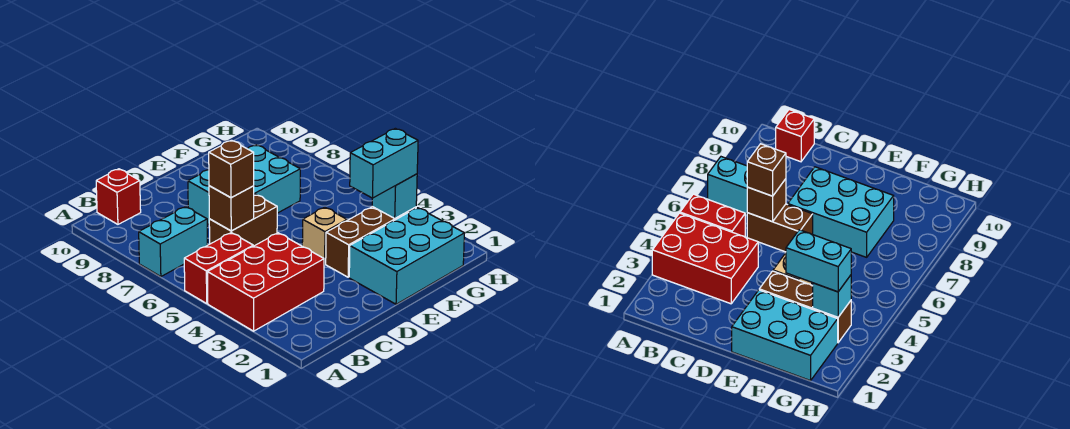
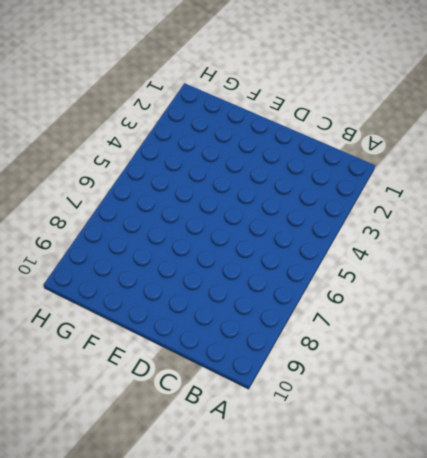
none -> red brick A3:C4 level 1
none -> red brick A5:B5 level 1
none -> cyan brick A7:B7 level 1

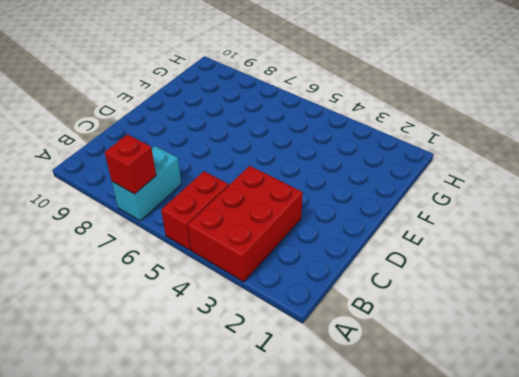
red brick A7 level 2 -> red brick B10 level 1
none -> brown brick C6:D6 level 1
none -> cyan brick D7:F8 level 1
none -> cyan brick E1:G2 level 1

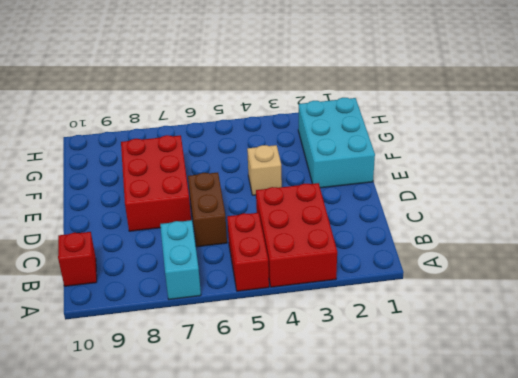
red brick D7:F8 level 1 -> cyan brick D7:F8 level 1
none -> brown brick E3:G3 level 1
none -> brown brick C6 level 2
none -> cyan brick G3 level 2

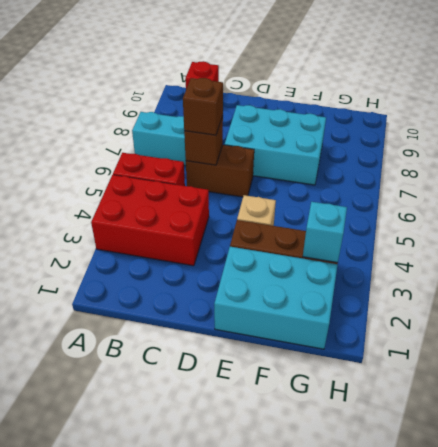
none -> cyan brick F3:G3 level 3

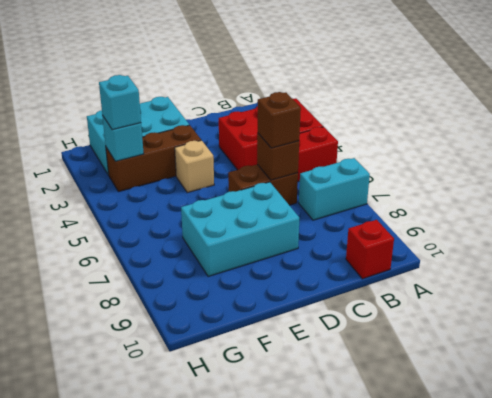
cyan brick G3 level 3 -> cyan brick F3:G3 level 3

